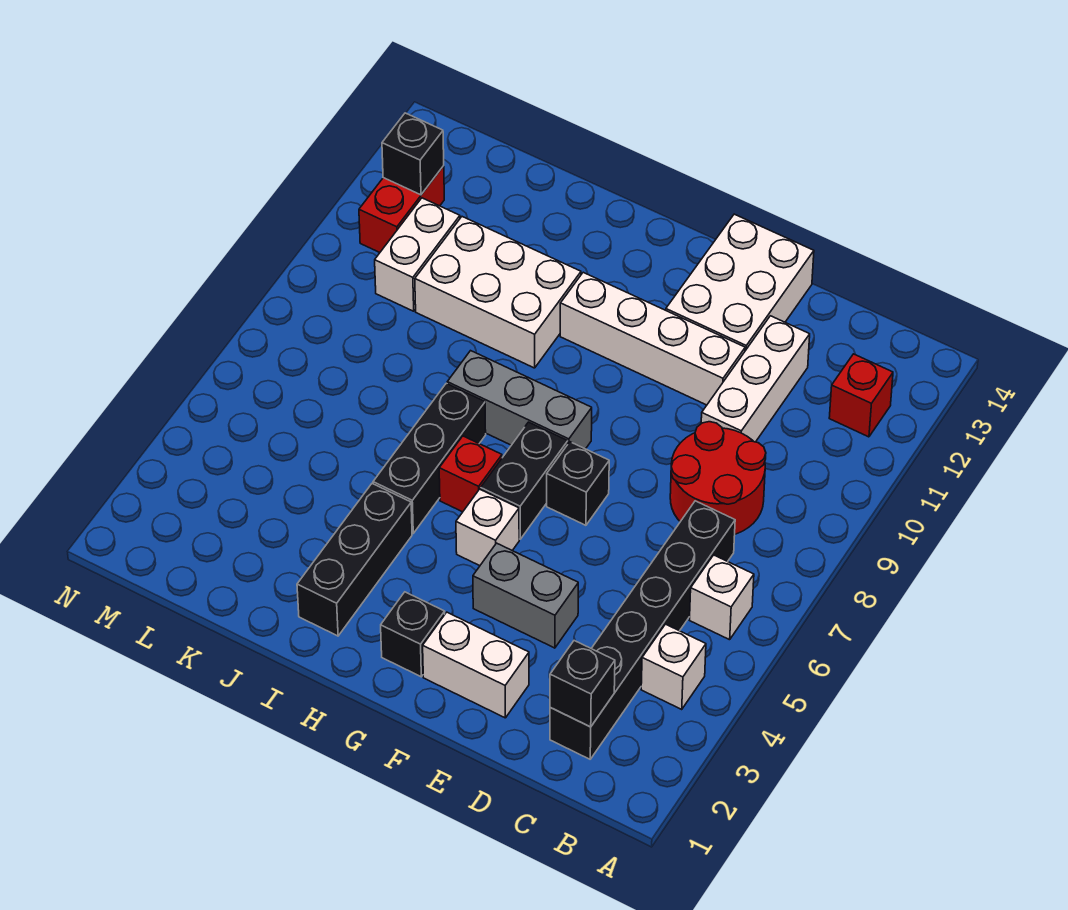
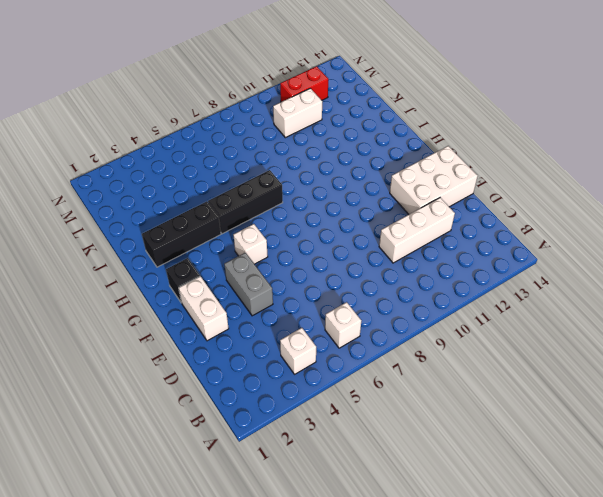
none -> red brick B12 level 1
none -> black brick C2:C7 level 1
none -> red round brick C8:D9 level 1

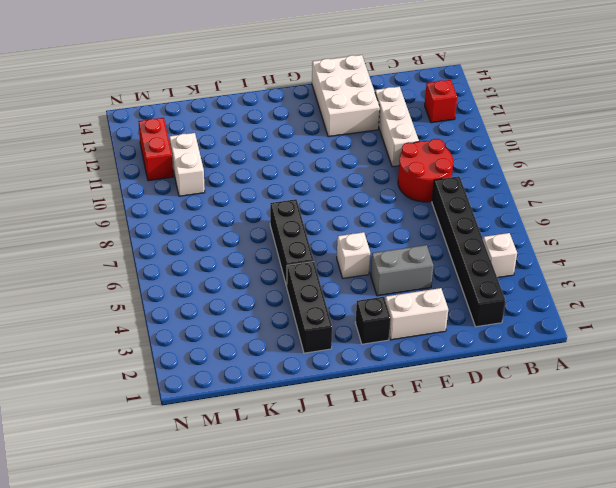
none -> white brick B6 level 1
none -> white brick E11:H11 level 1
none -> black brick F7 level 1

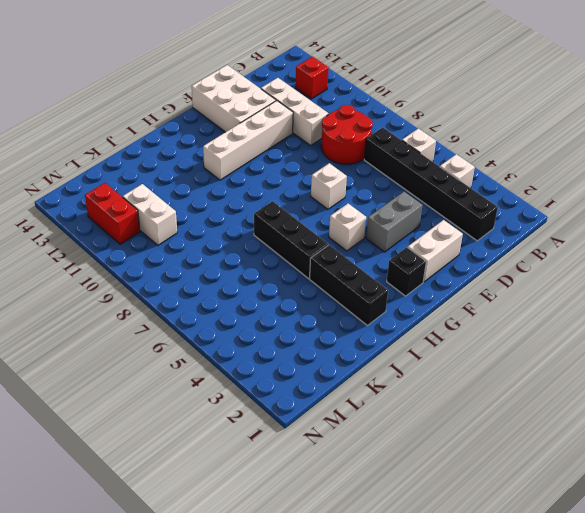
white brick F7 level 1 -> black brick F7 level 1
none -> black brick G6:G7 level 1
none -> grey brick G8:I8 level 1
none -> red brick H6 level 1

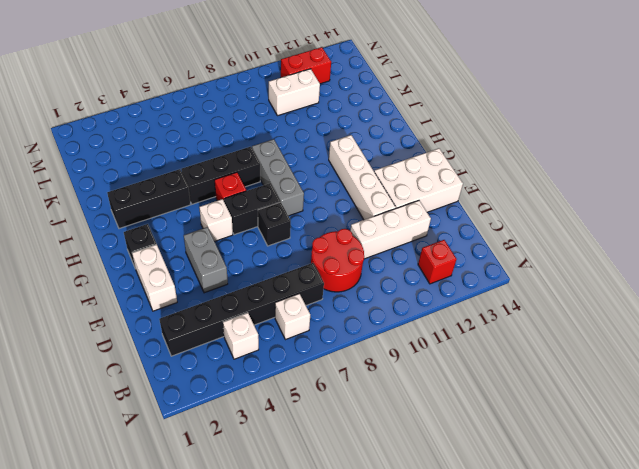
none -> white brick I10:K11 level 1
none -> black brick C2 level 2
none -> black brick M12 level 2

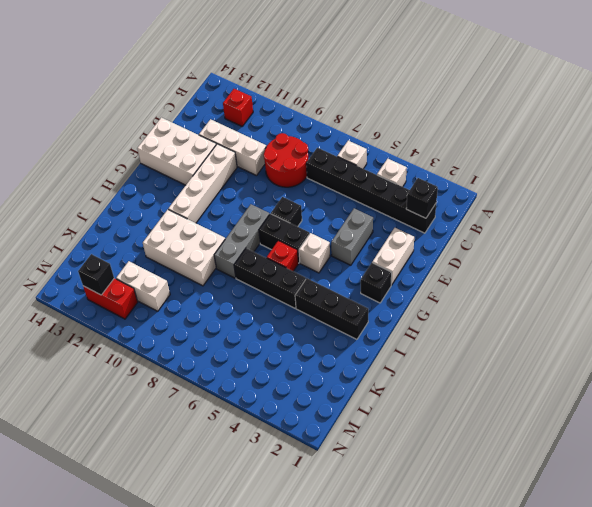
white brick I9:J11 level 1 -> white brick I10:K11 level 1

